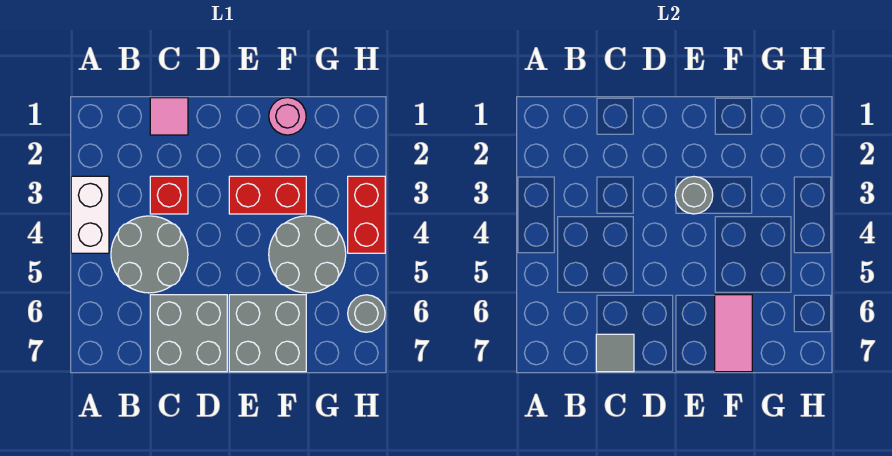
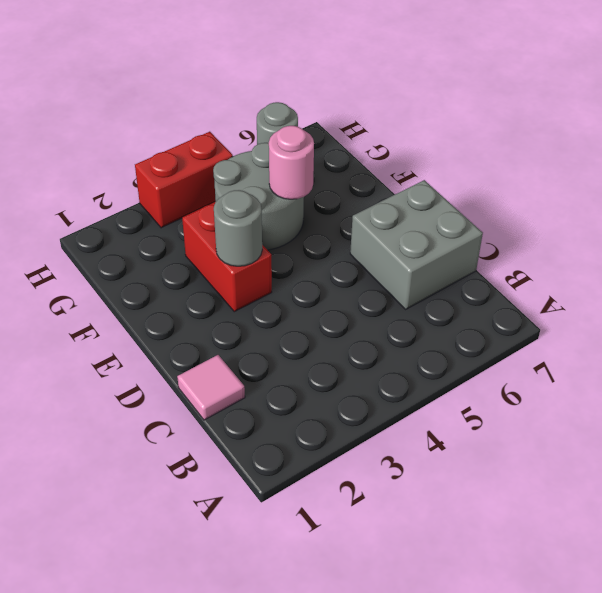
pink round brick F5 level 2 -> pink round brick F1 level 1
none -> white brick A3:A4 level 1
none -> grey round brick B4:C5 level 1
none -> red brick C3 level 1

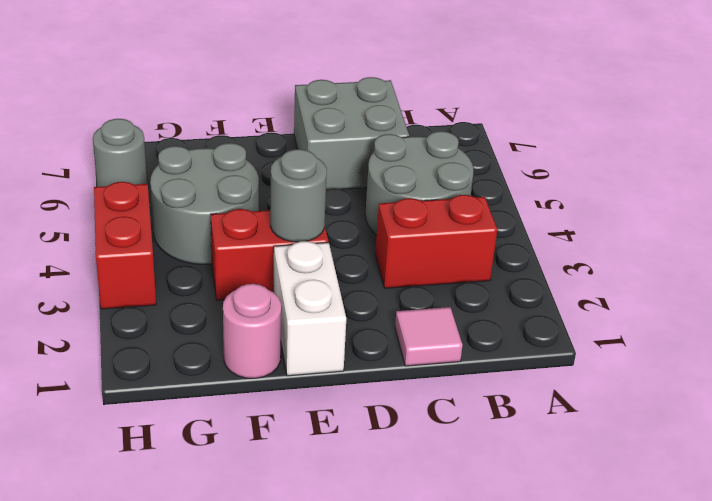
red brick B3:C3 level 1 -> red brick C3 level 1
white brick E1:E2 level 1 -> white brick A3:A4 level 1
none -> grey brick E6:F7 level 1
none -> grey tile C7 level 2
none -> pink tile F6:F7 level 2

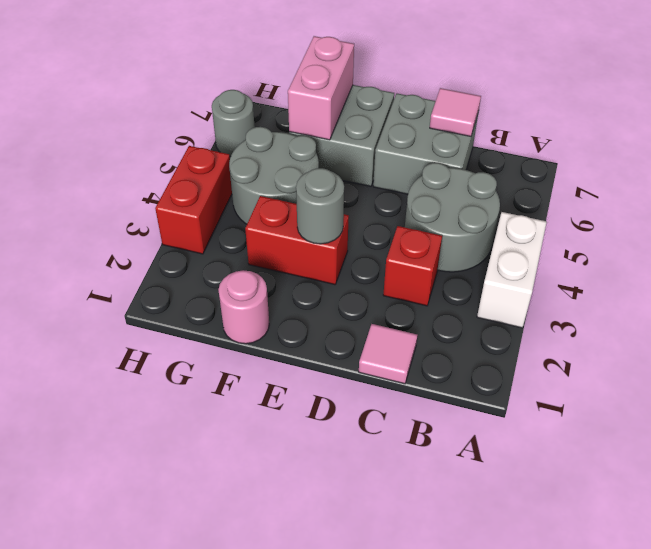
pink tile C7 level 2 -> grey tile C7 level 2
pink brick F6:F7 level 2 -> pink tile F6:F7 level 2

